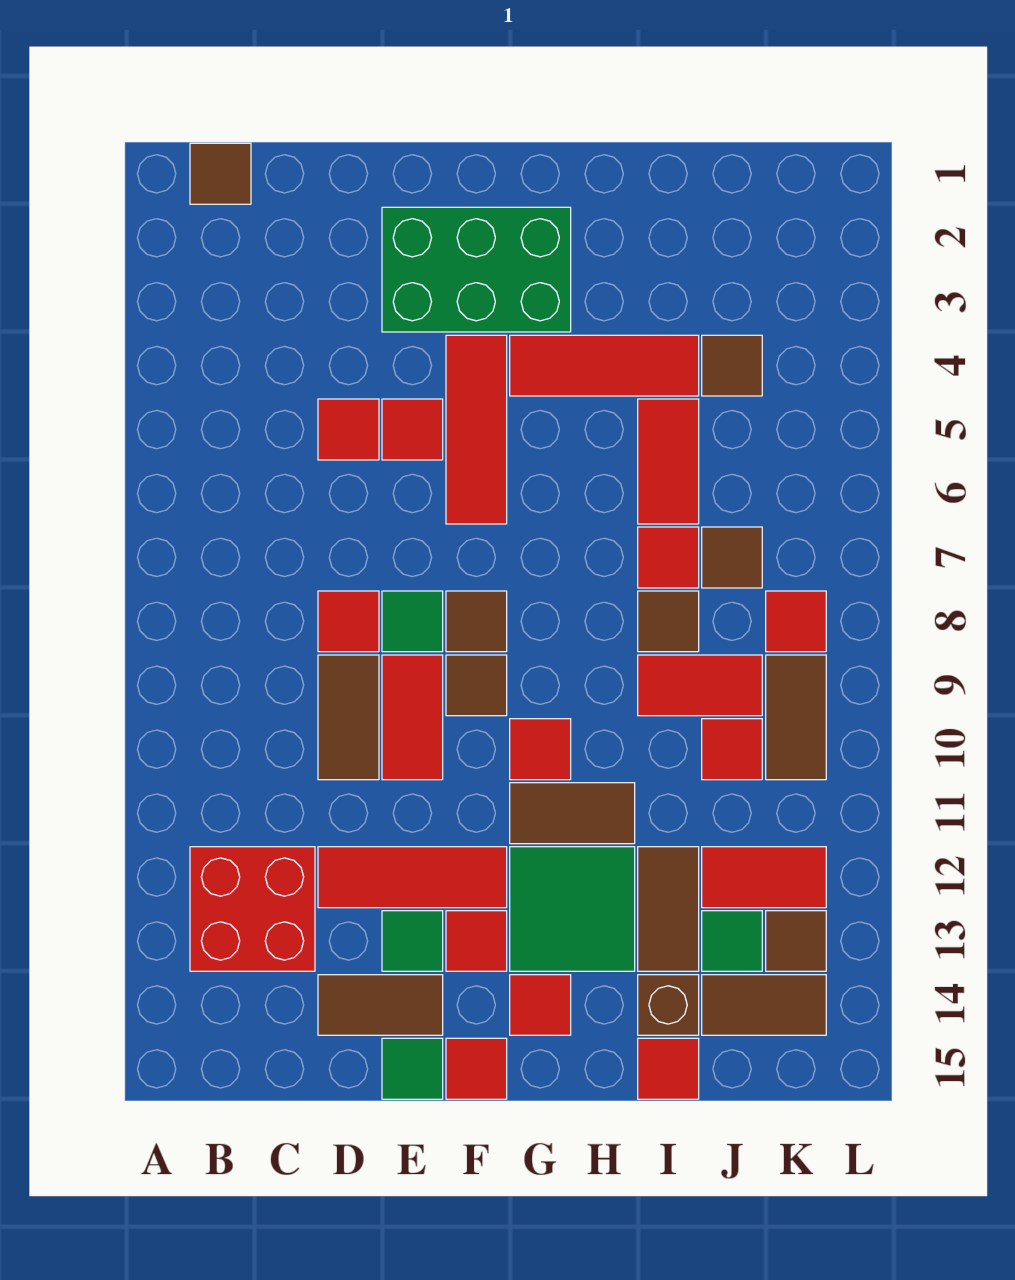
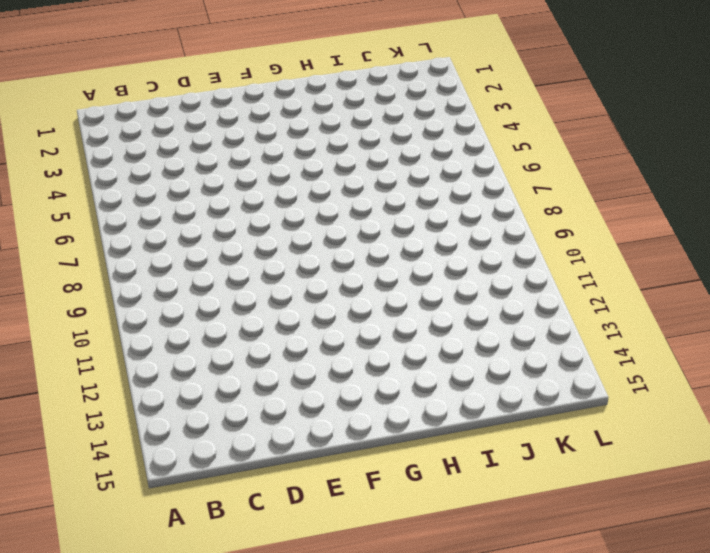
none -> brown tile B1 level 1
none -> red brick B12:C13 level 1
none -> red tile D5 level 1
none -> red tile D8 level 1

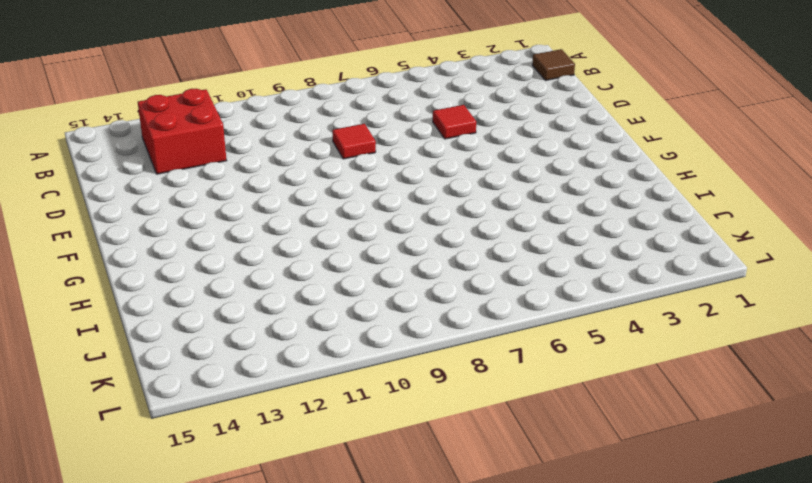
none -> brown tile D9:D10 level 1
none -> red tile D12:F12 level 1
none -> brown tile D14:E14 level 1
none -> green brick E2:G3 level 1

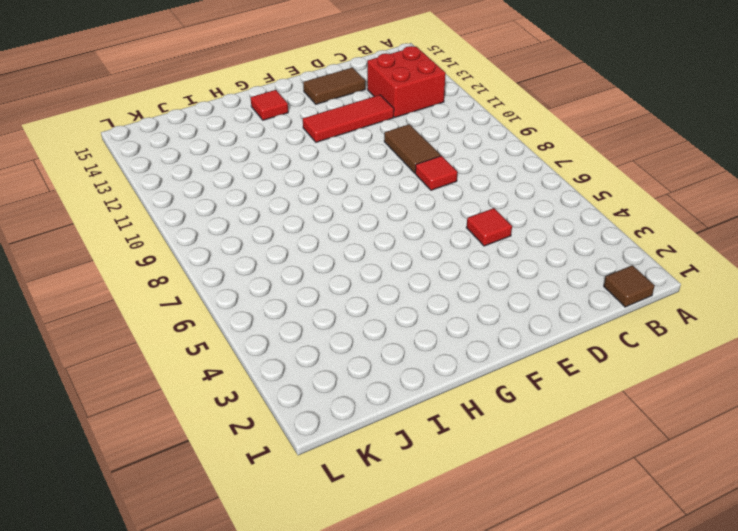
none -> green brick E2:G3 level 1
none -> red tile E5 level 1
none -> green tile E8 level 1
none -> red tile E9:E10 level 1

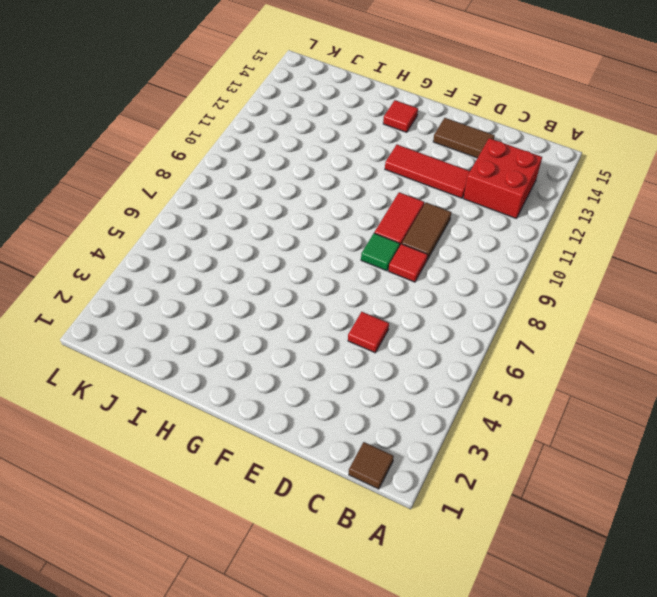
none -> green brick E2:G3 level 1
none -> red tile E5 level 1
none -> green tile E13 level 1
none -> green tile E15 level 1

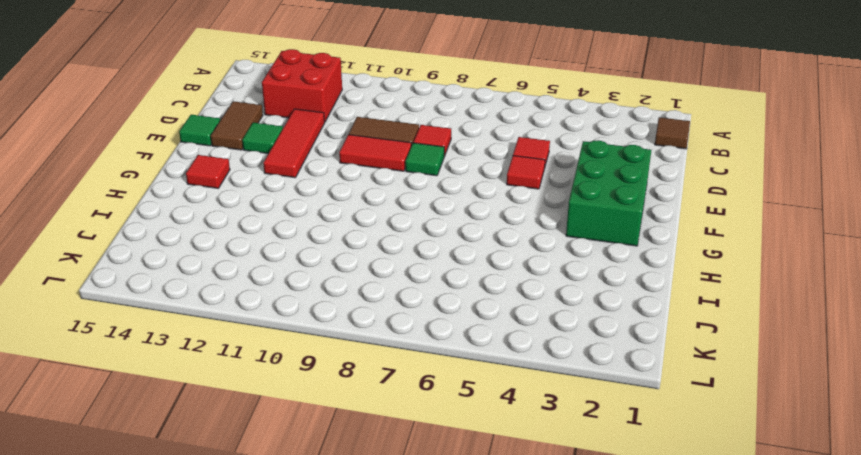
none -> red tile F4:F6 level 1
none -> brown tile F8 level 1
none -> brown tile F9 level 1
none -> red tile F13 level 1

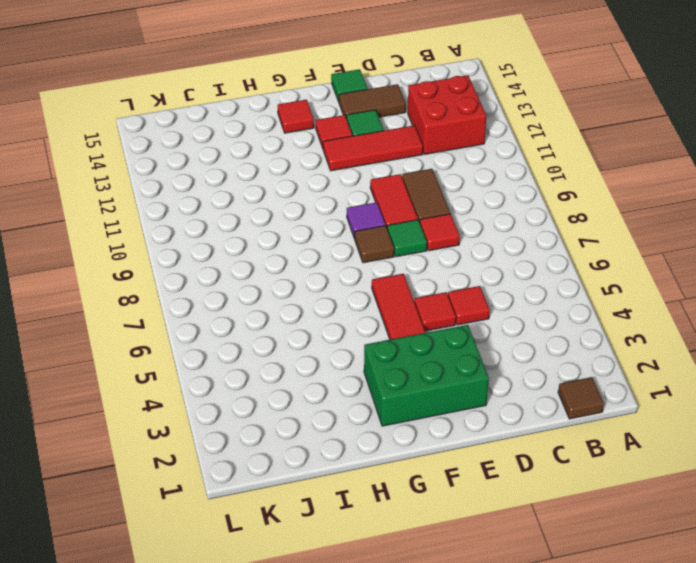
purple tile F9 level 1 -> brown tile F9 level 1
none -> red tile F15 level 1
none -> red tile G4:I4 level 1
none -> red tile G10 level 1
none -> brown tile G11:H11 level 1

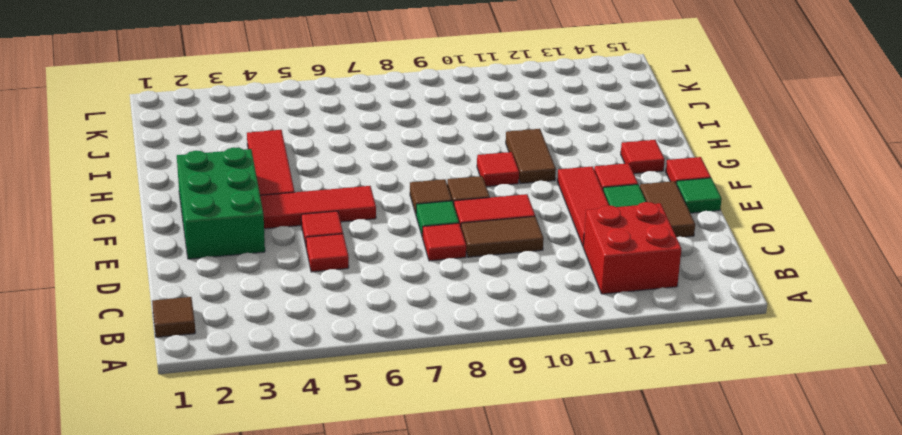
none -> green tile G12:H13 level 1
none -> red tile I5:I6 level 1
none -> red tile I7 level 1
none -> brown tile I8 level 1

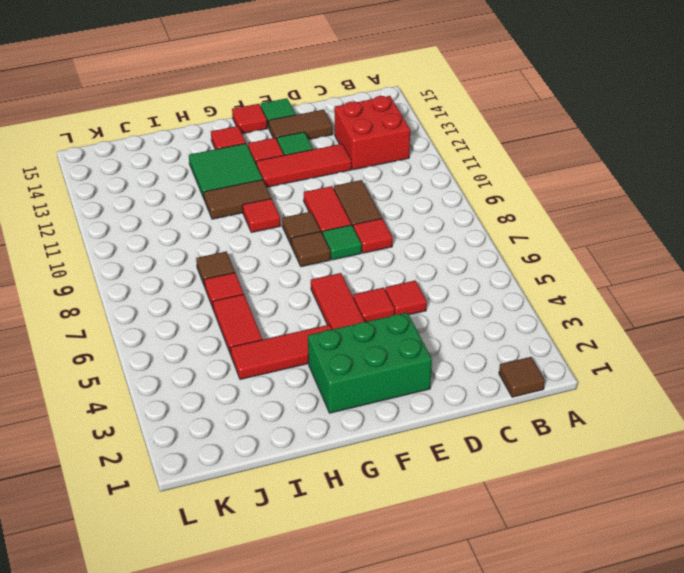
none -> red tile I9:J9 level 1
none -> brown tile I12:I13 level 1
none -> brown brick I14 level 1
none -> red tile I15 level 1

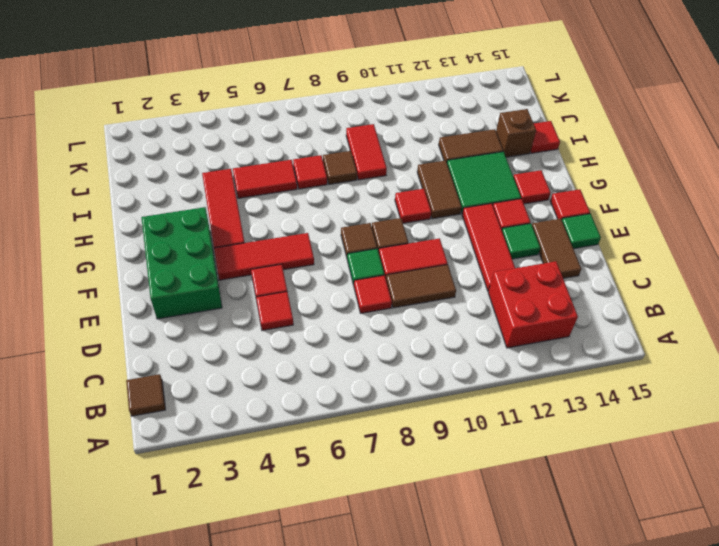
none -> brown tile J4 level 1
none -> brown tile J7 level 1
none -> red tile J10 level 1
none -> red tile J12:K12 level 1

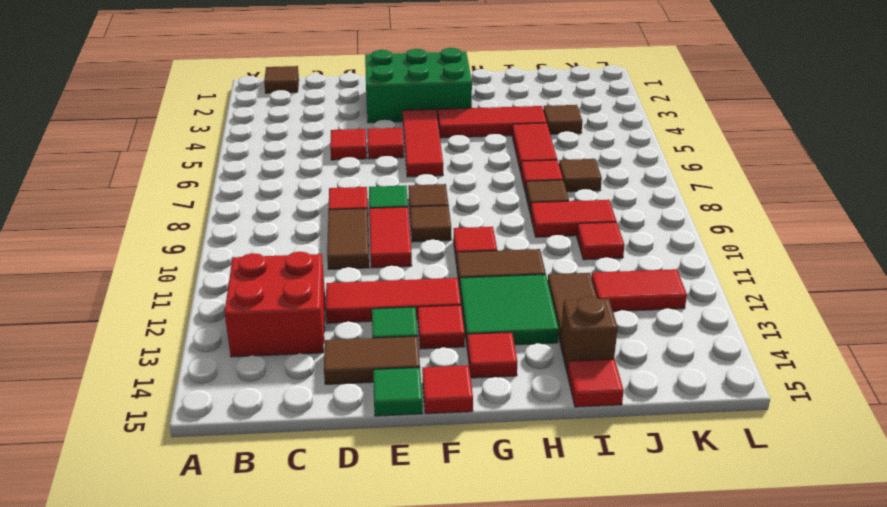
none -> green tile J13 level 1
none -> brown tile J14:K14 level 1
none -> red tile K8 level 1
none -> brown tile K9:K10 level 1

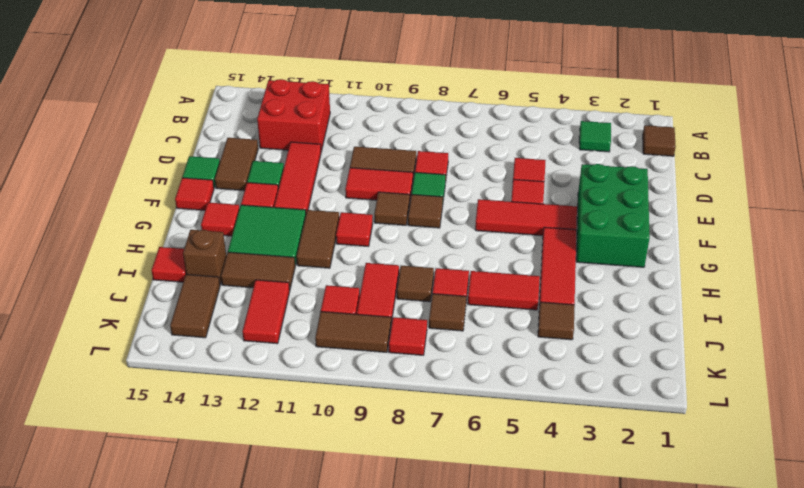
green tile B3 level 1 -> green tile J13 level 1
none -> brown tile K13 level 1

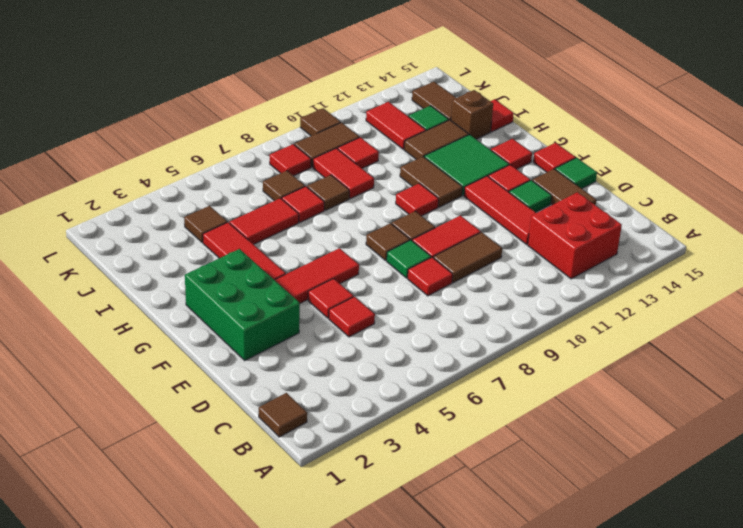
brown tile L10 level 1 -> brown tile K13 level 1

